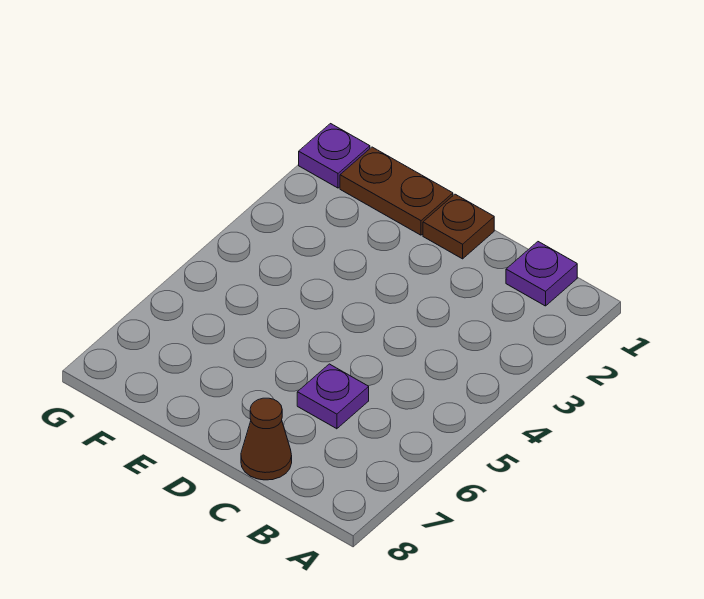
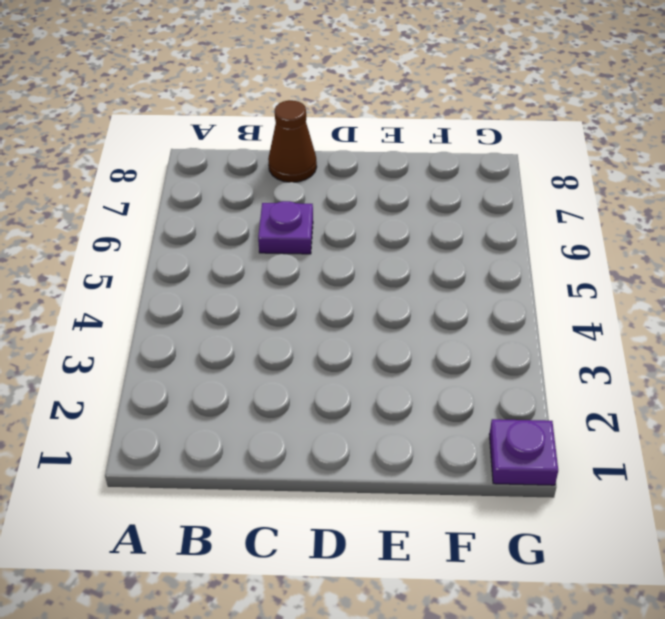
none -> purple plate B1 level 1
none -> brown plate D1 level 1

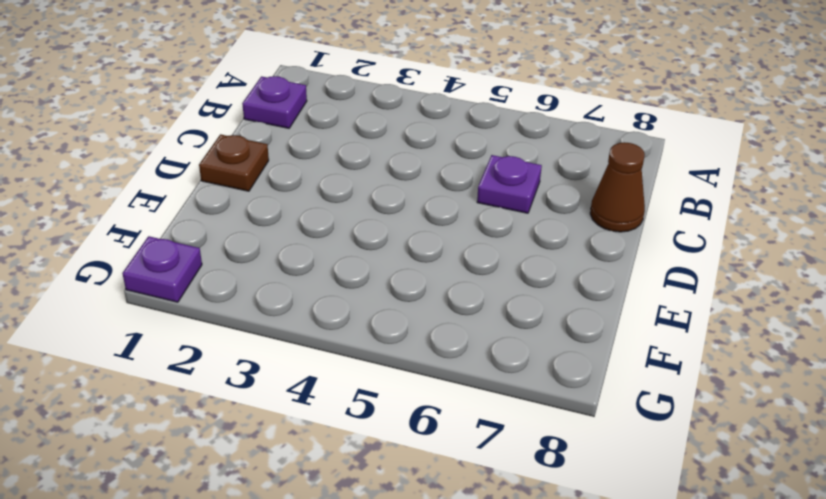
none -> brown plate E1:F1 level 1

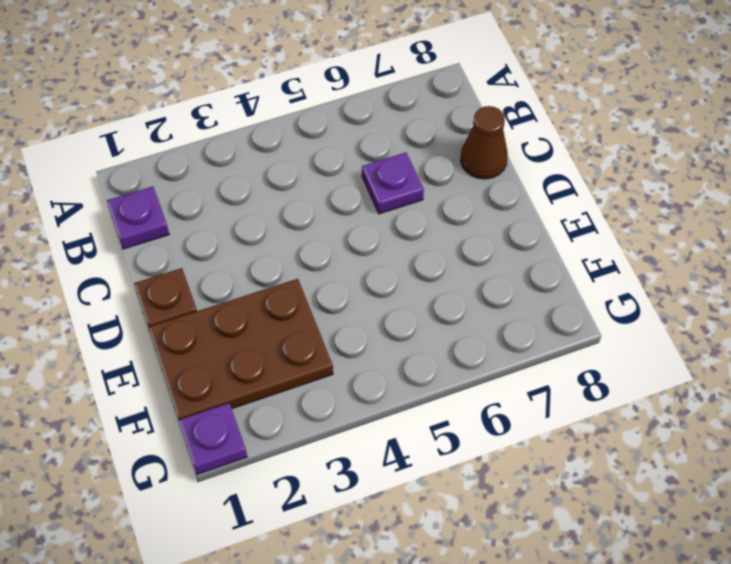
brown plate E1:F3 level 1 -> brown plate E1:F1 level 1

